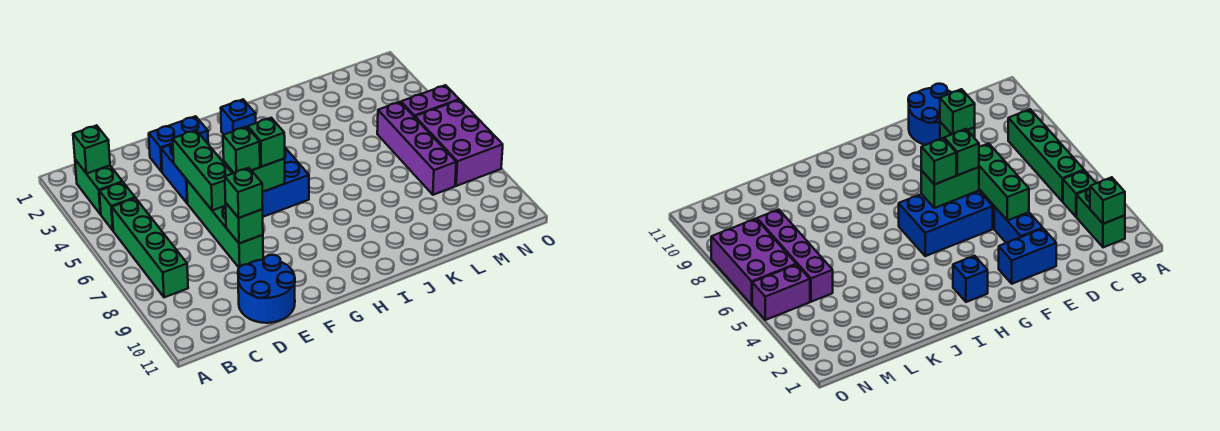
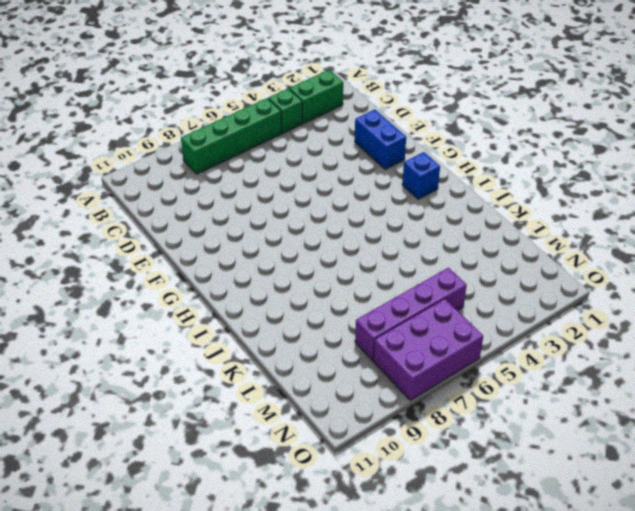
none -> blue round brick D10:E11 level 1
none -> blue brick E3:E4 level 1
none -> green brick E5:E8 level 1

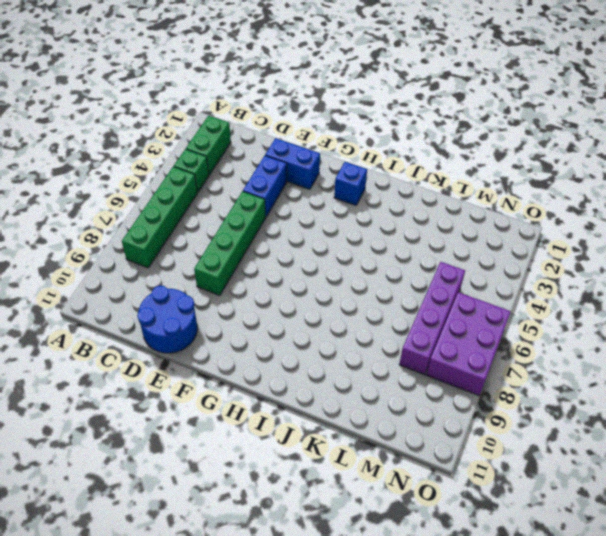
none -> blue brick F5:H6 level 1
none -> purple brick N5:O5 level 1
none -> green brick B2 level 2

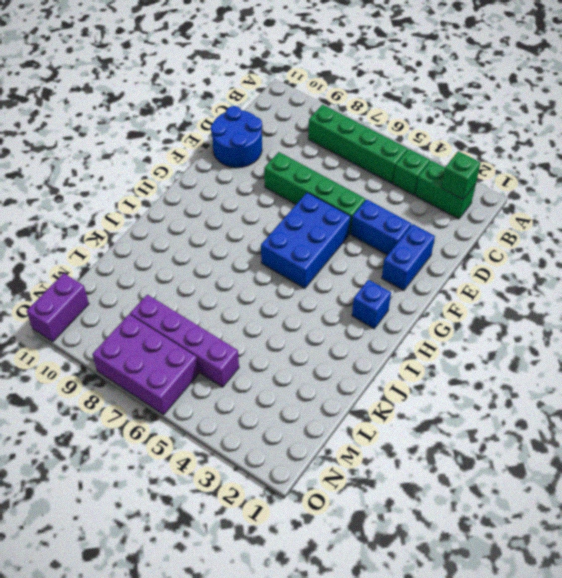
purple brick N11:O11 level 1 -> purple brick N5:O5 level 1
none -> green brick E4:E6 level 2
none -> green brick E8 level 2
none -> green brick F6:G6 level 2

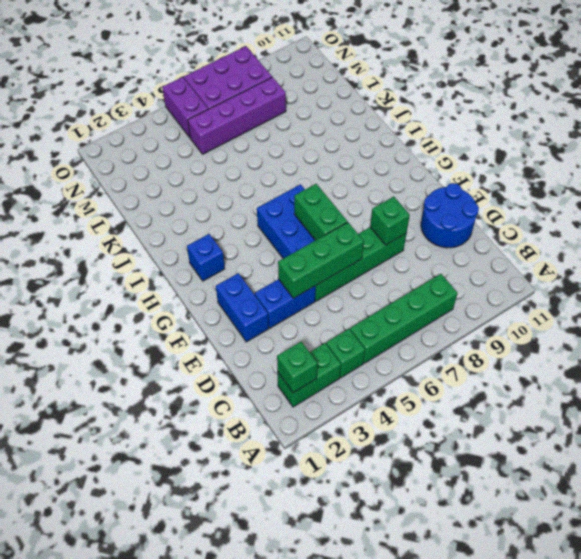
none -> green brick E8 level 3
none -> green brick F6 level 3
none -> green brick G6 level 3

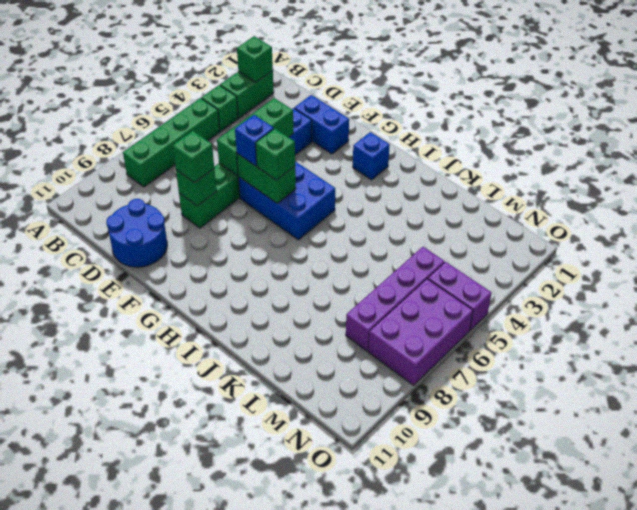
blue brick F6 level 3 -> green brick F6 level 3

